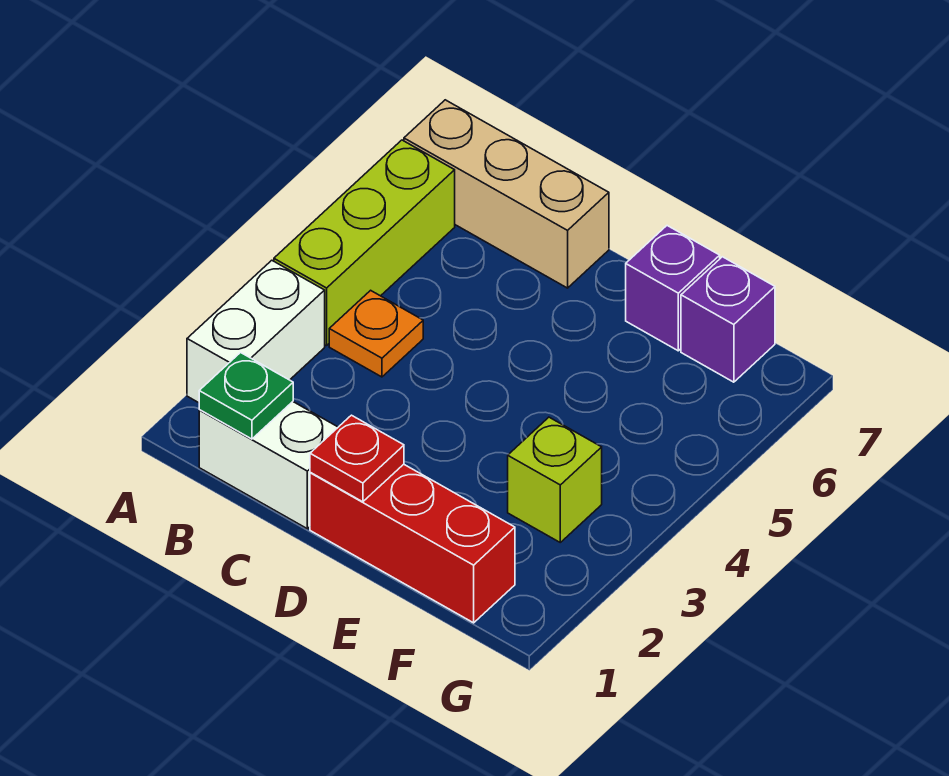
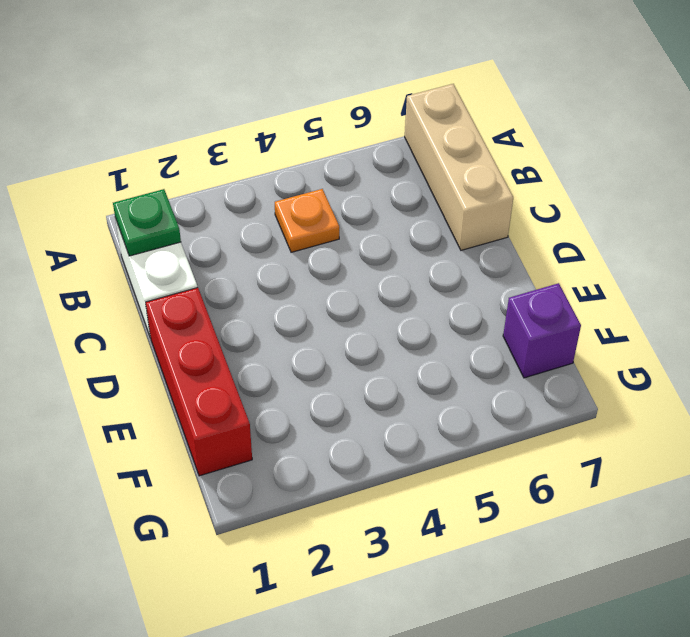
none -> white brick A2:A3 level 1
none -> lime brick A4:A6 level 1

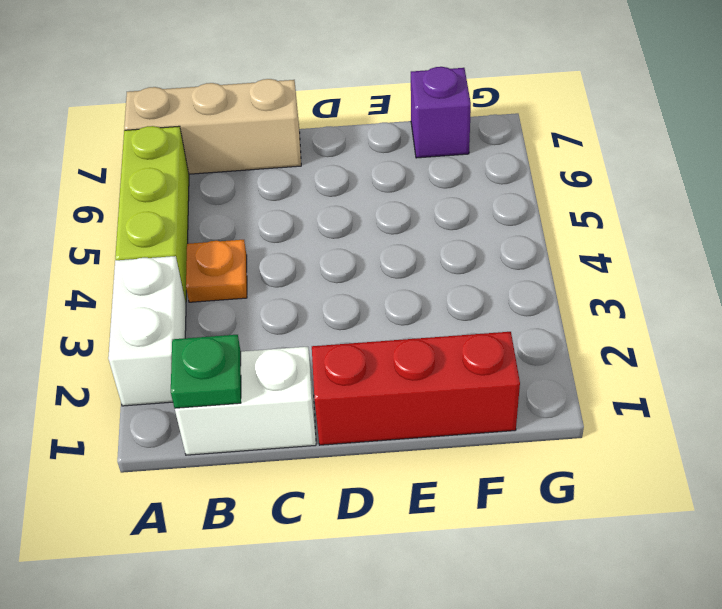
none -> purple brick E7 level 1
none -> lime brick F3 level 1

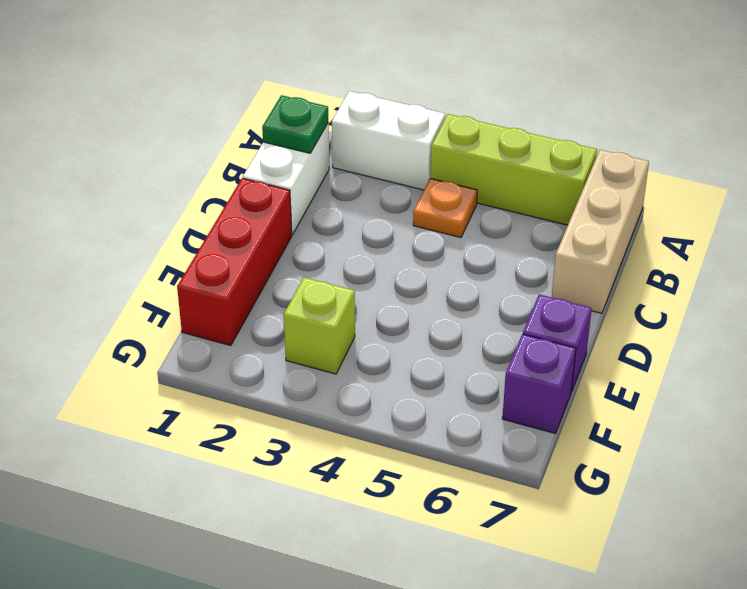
none -> red plate D1 level 2

